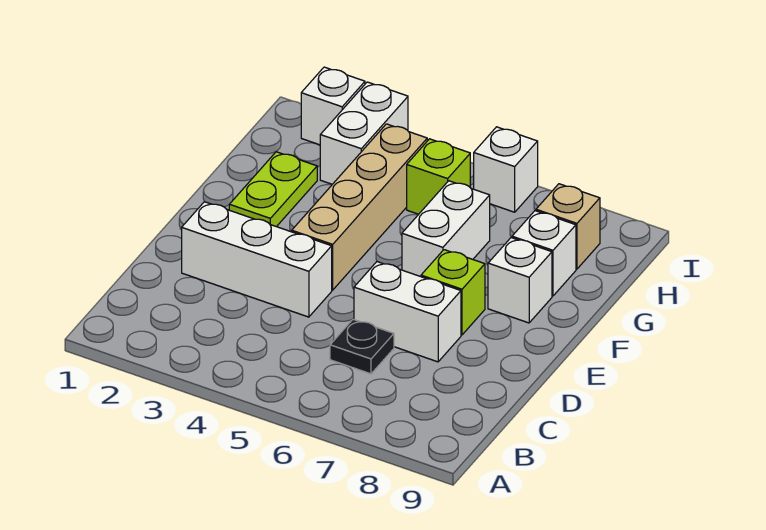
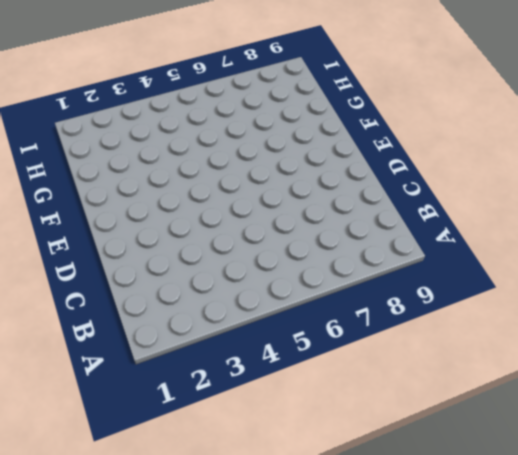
none -> black plate C6 level 1
none -> white brick D2:D4 level 1
none -> white brick D6:D7 level 1

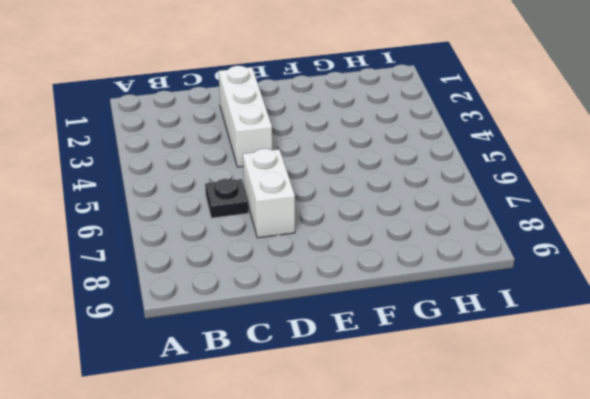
none -> tan brick E4:H4 level 1
none -> lime brick E7 level 1
none -> lime plate F2:G2 level 1

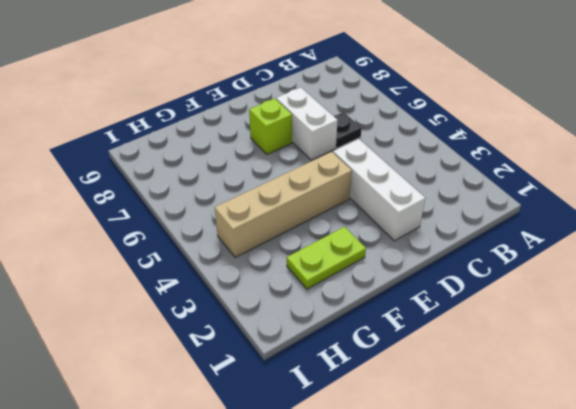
none -> white brick F6:G6 level 1
none -> white brick F8 level 1
none -> white brick G8 level 1

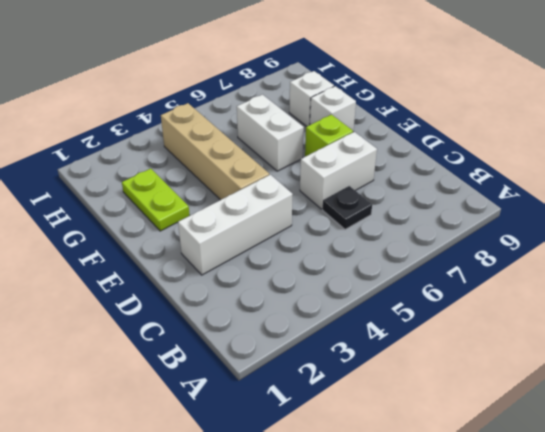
none -> white brick H3:I3 level 1
none -> lime brick H5 level 1
none -> tan brick H8 level 1

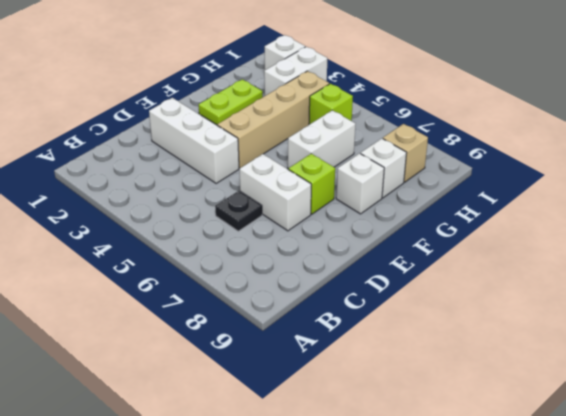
none -> white brick I6 level 1

